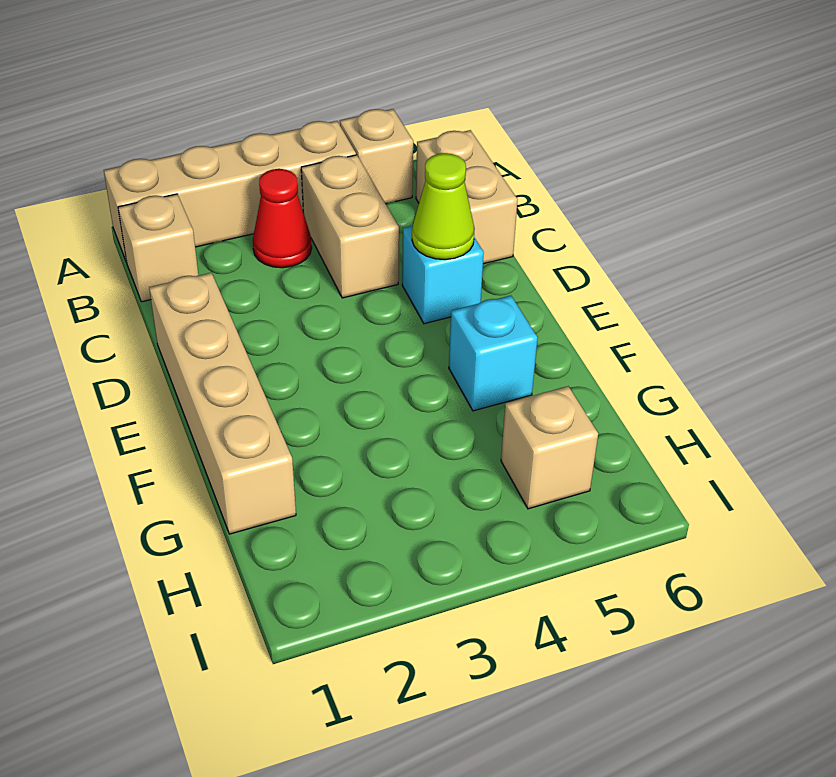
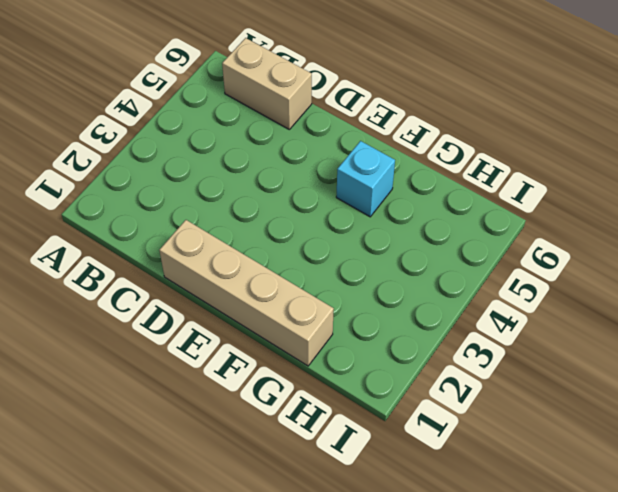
none -> tan brick A1:A4 level 1
none -> tan brick A5 level 1

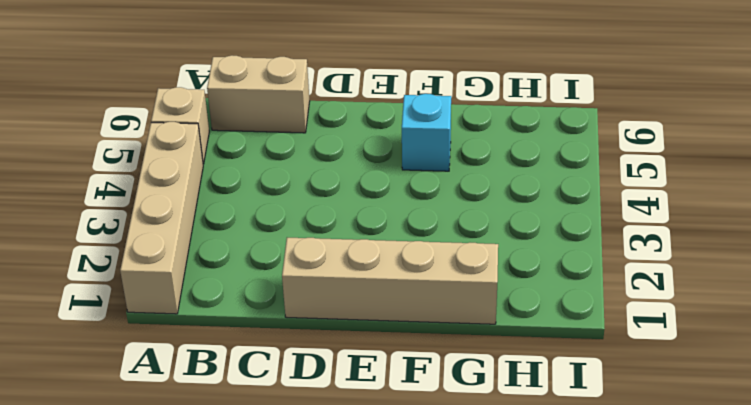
none -> tan brick B1 level 1
none -> red cone B3 level 1

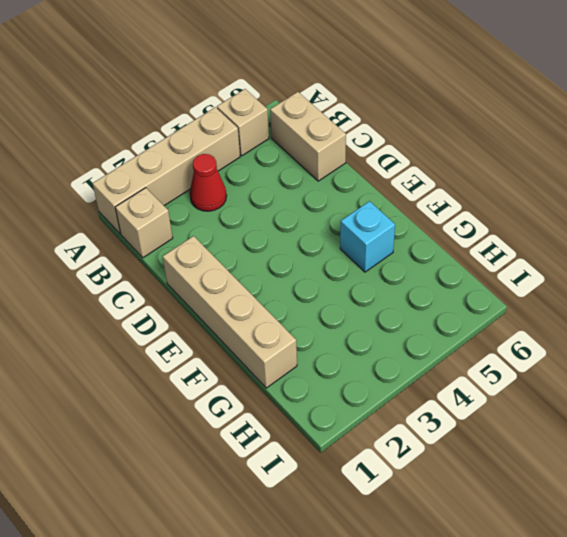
none -> tan brick B4:C4 level 1
none -> cyan brick D5 level 1

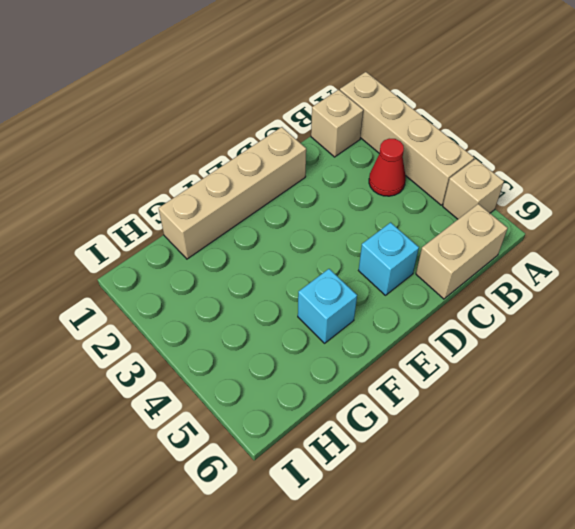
none -> tan brick B4:C4 level 1
none -> tan brick H5 level 1

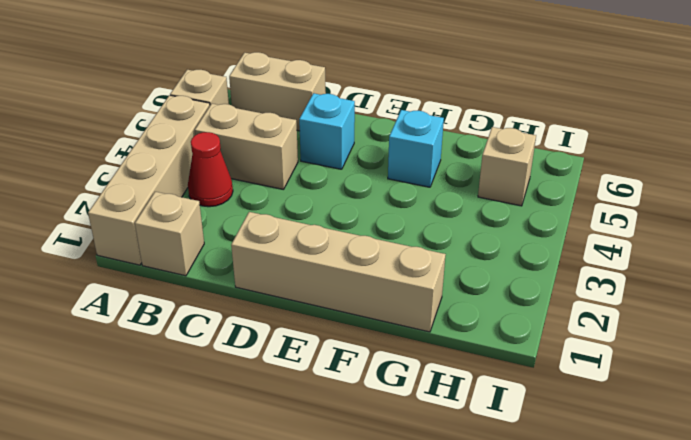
none -> lime cone D5 level 2

